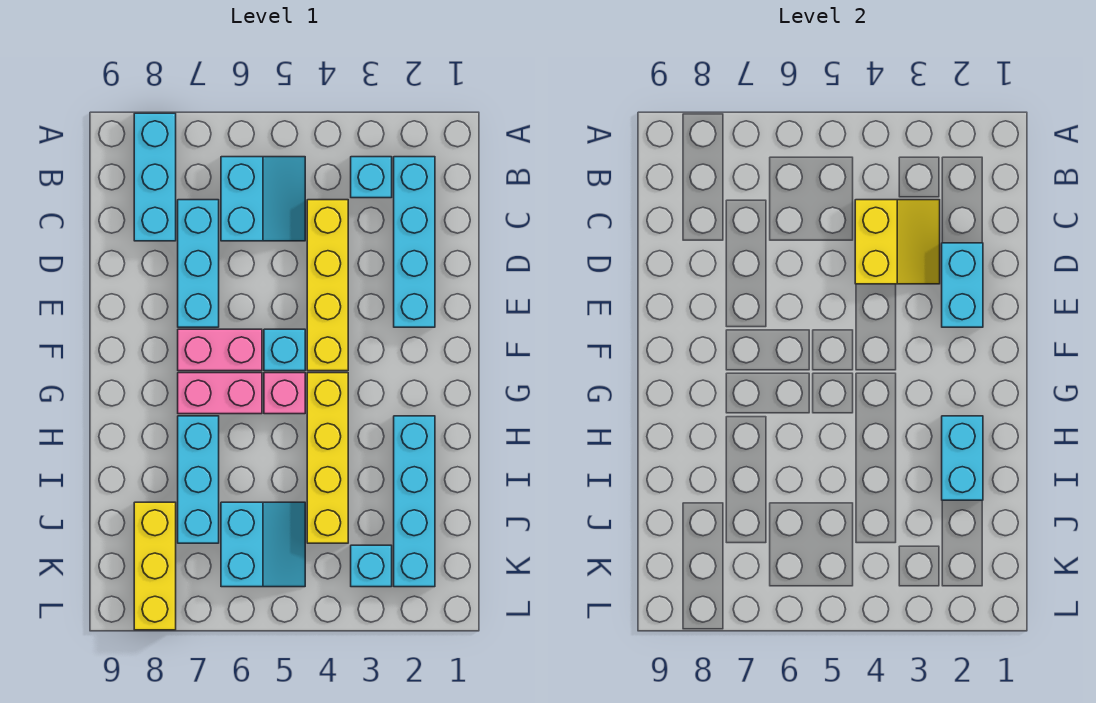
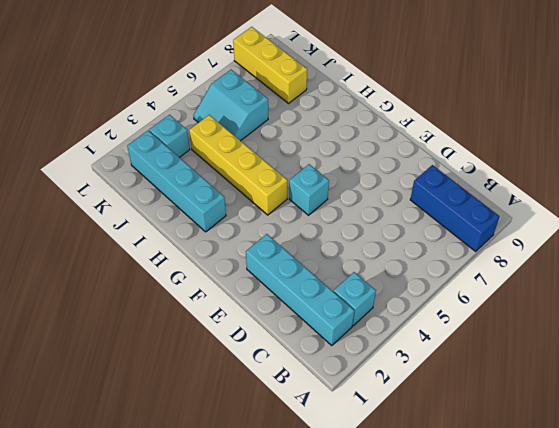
blue brick A8:C8 level 1 -> cyan brick A8:C8 level 1
none -> cyan slope B5:C6 level 1 top 6
none -> yellow brick C4:F4 level 1
none -> cyan brick C7:E7 level 1

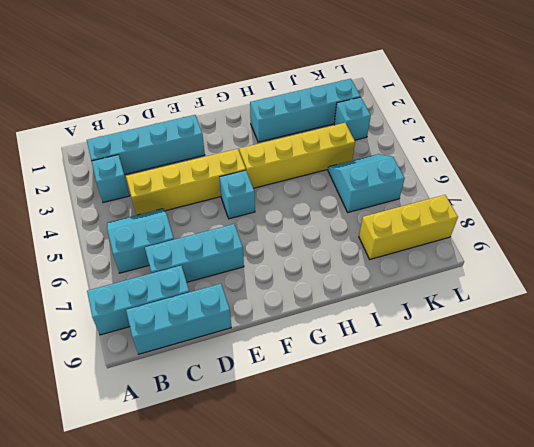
cyan brick B9:D9 level 1 -> cyan brick H7:J7 level 1
none -> pink brick F6:F7 level 1
none -> pink brick G5 level 1
none -> pink brick G6:G7 level 1

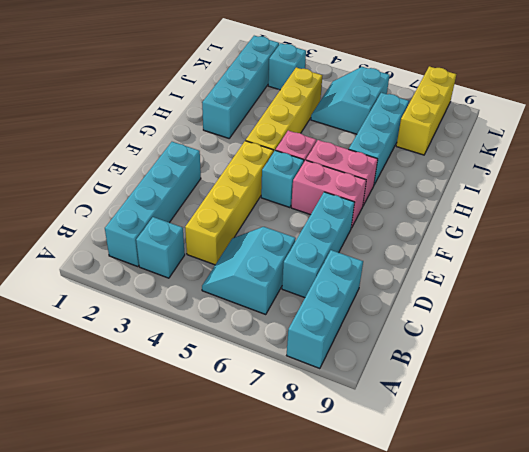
none -> yellow slope C3:D4 level 2 top 4
none -> cyan brick D2:E2 level 2
none -> cyan brick H2:I2 level 2

